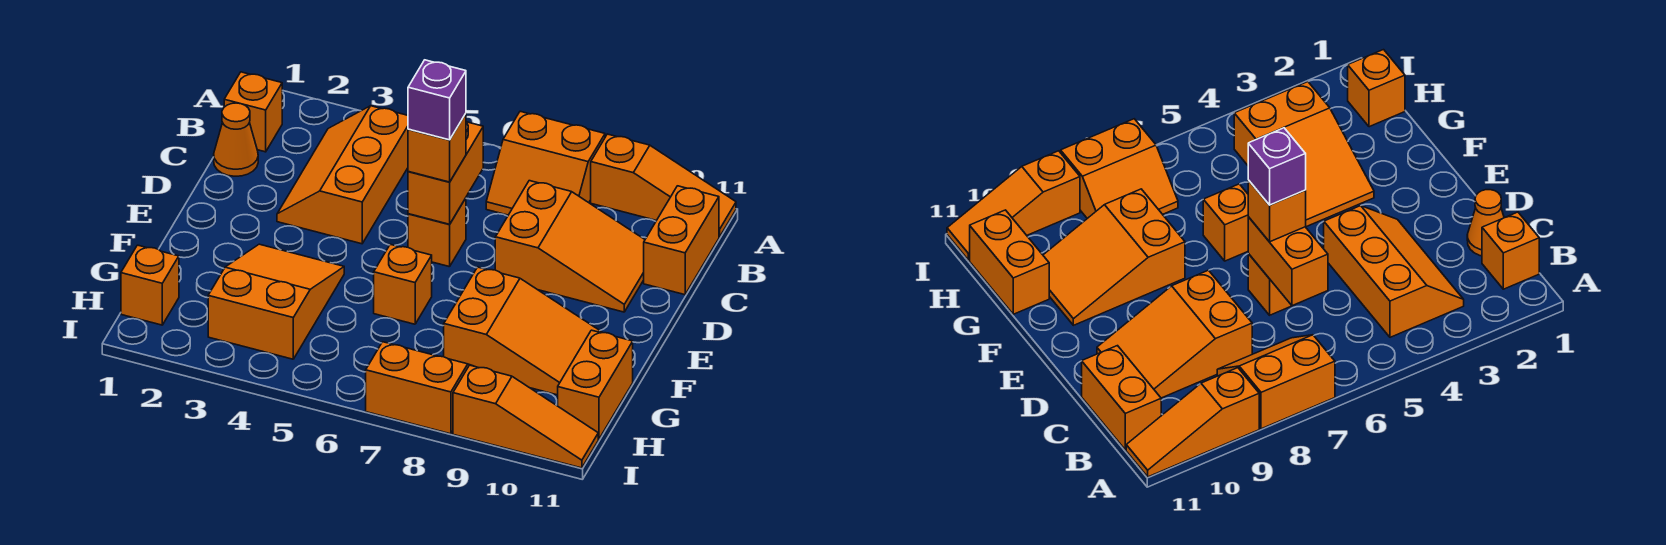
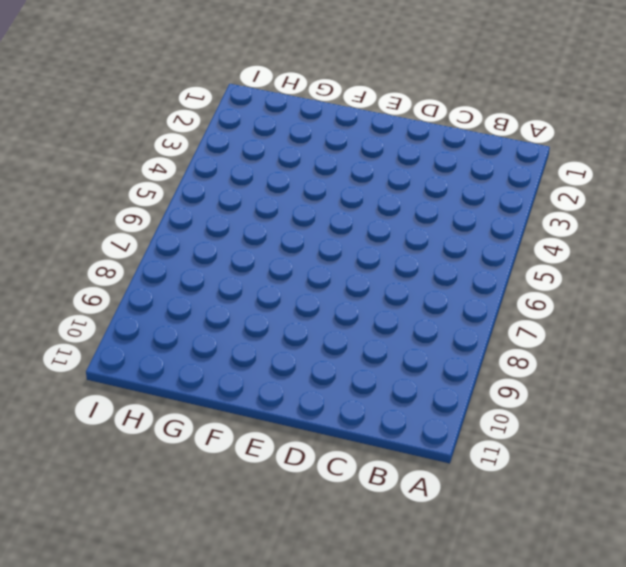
none -> orange slope A7:B8 level 1 top A
none -> orange slope A9:A11 level 1 top 9
none -> orange brick B1 level 1

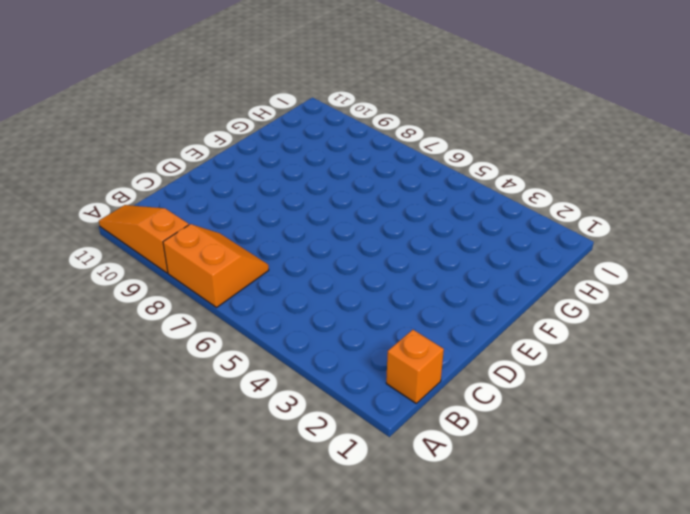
none -> orange slope B3:D4 level 1 top 4
none -> orange brick B11:C11 level 1
none -> orange cone C1 level 1

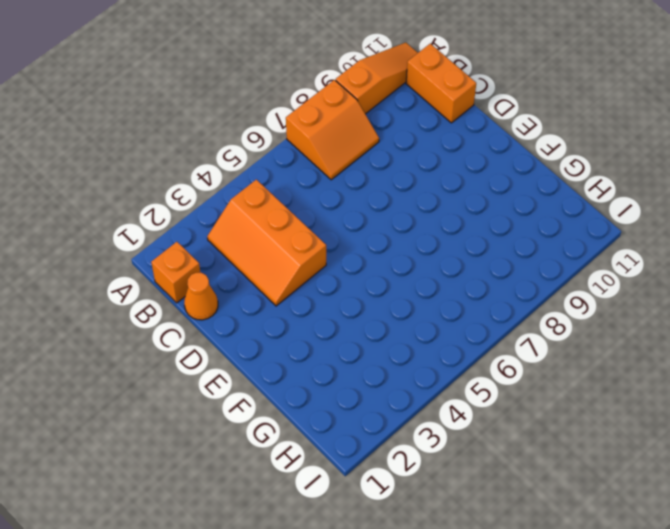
none -> orange slope C8:D10 level 1 top 8
none -> orange brick D6 level 1
none -> orange slope F3:H4 level 1 top H

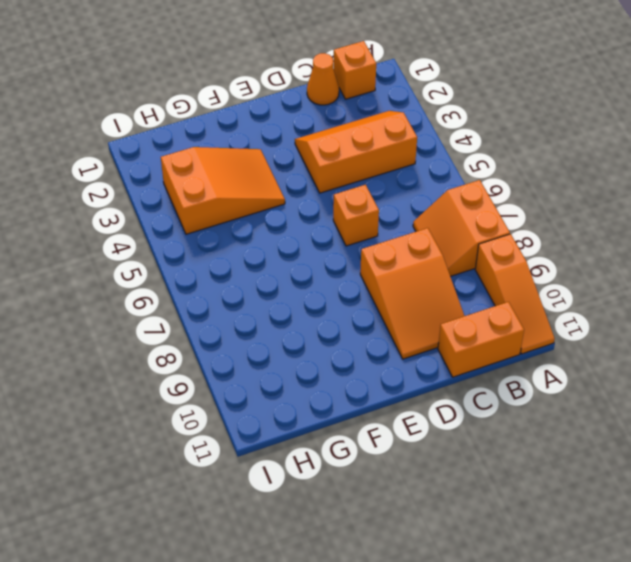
none -> orange brick F6 level 1
none -> orange slope F8:G10 level 1 top 8
none -> orange brick G11:H11 level 1

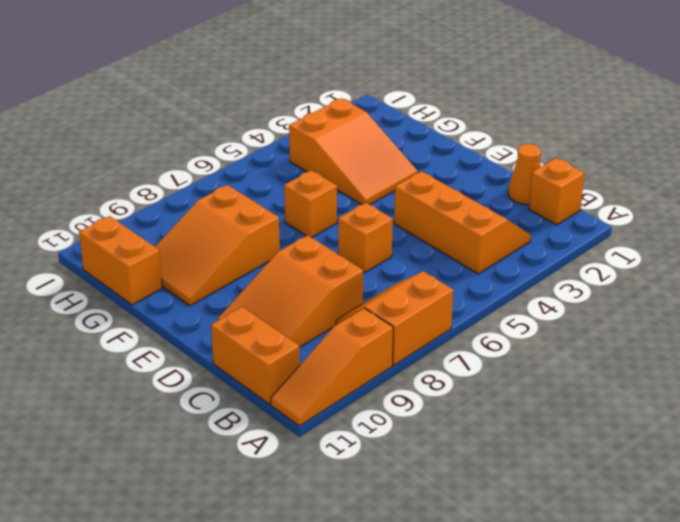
none -> orange brick H1 level 1
none -> orange slope H7:I8 level 1 top I
none -> orange slope I9:I11 level 1 top 9

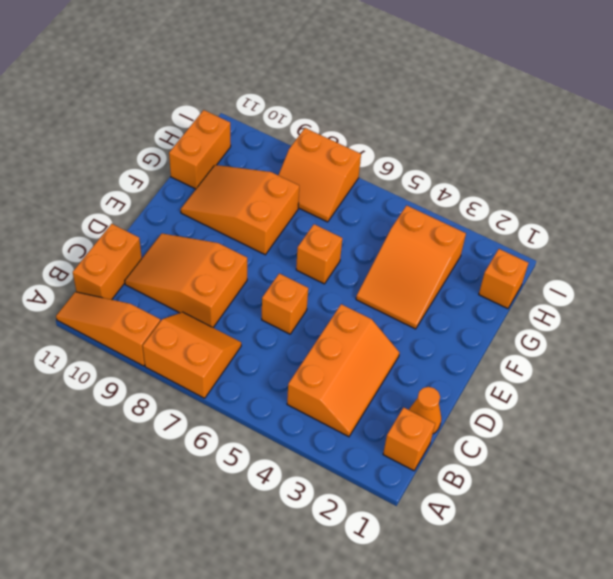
none -> orange slope I9:I11 level 1 top 9
none -> orange brick C6:D6 level 2
none -> orange brick D6 level 3

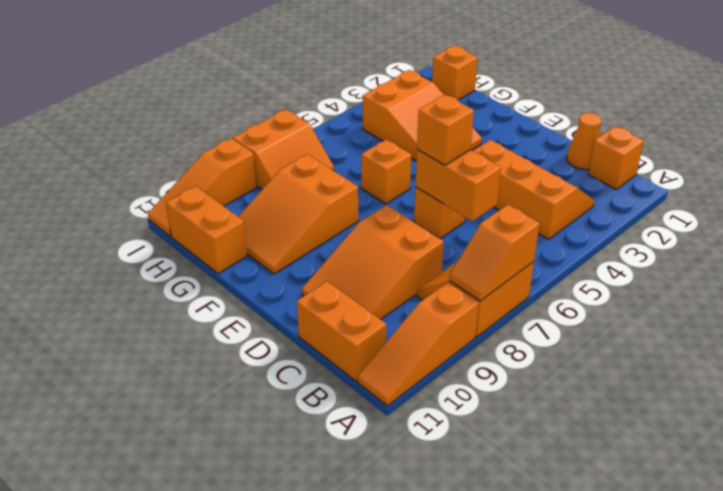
orange slope A7:A8 level 2 top 7 -> none
none -> purple brick D6 level 4

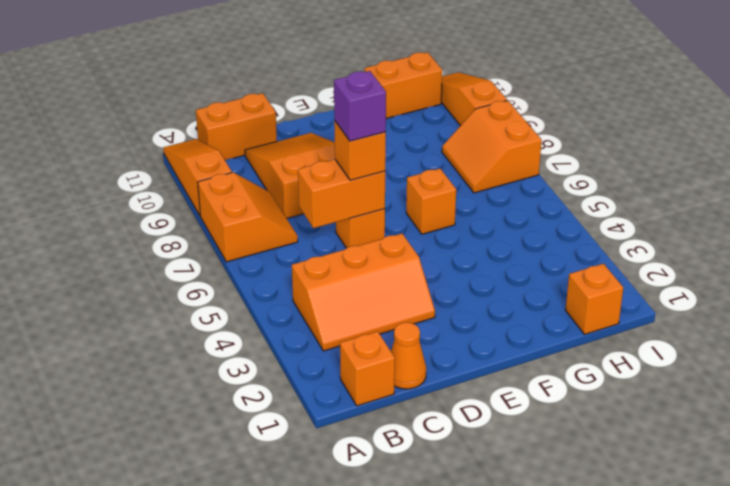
none -> orange slope F3:H4 level 1 top H
none -> orange slope F8:G10 level 1 top 8

